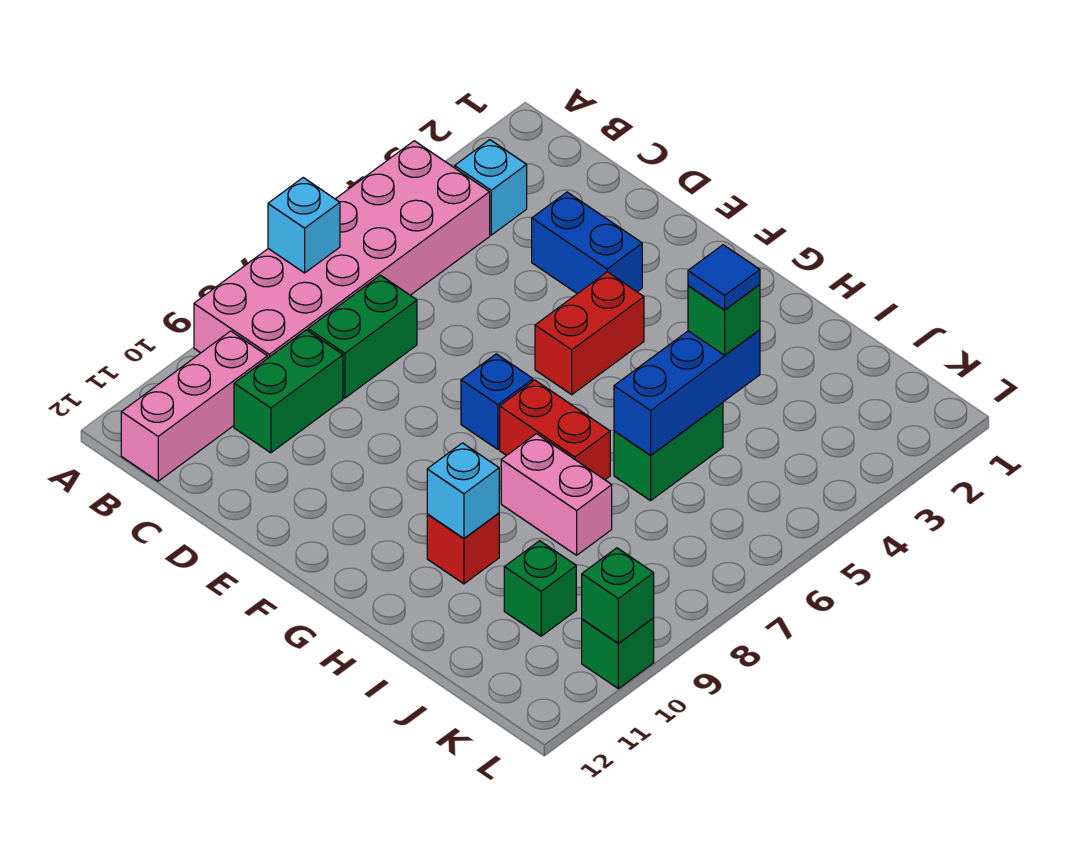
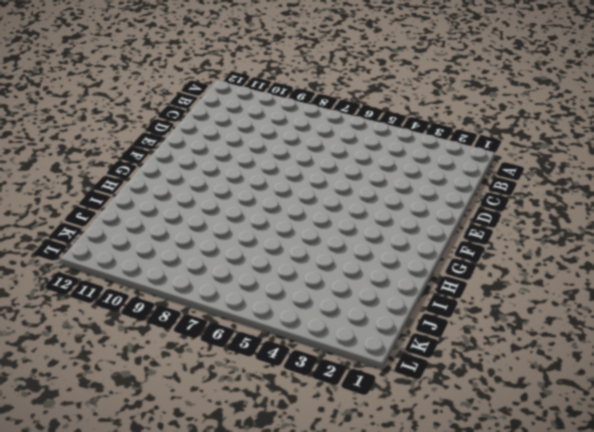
none -> pink brick A4:B9 level 1
none -> cyan brick B3 level 1
none -> pink brick B10:B12 level 1

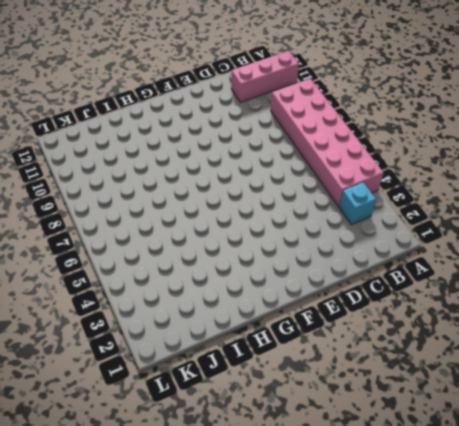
pink brick A11:C11 level 1 -> pink brick B10:B12 level 1
none -> green brick C7:C8 level 1
none -> green brick C9:C10 level 1
none -> blue brick D3:E3 level 1

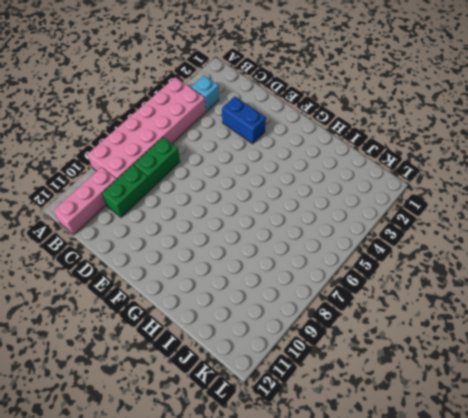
none -> red brick F4:F5 level 1
none -> blue brick F7 level 1
none -> red brick G7:H7 level 1

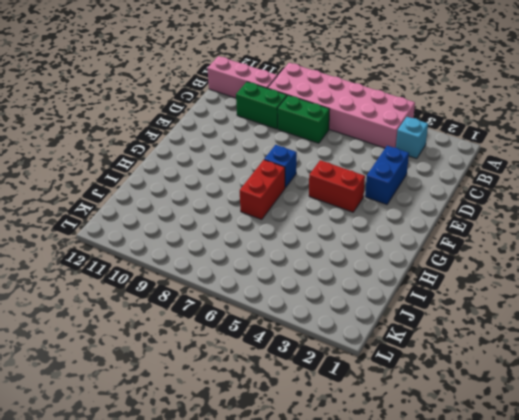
none -> pink brick H8:I8 level 1
none -> red brick H10 level 1
none -> green brick I5:I6 level 1

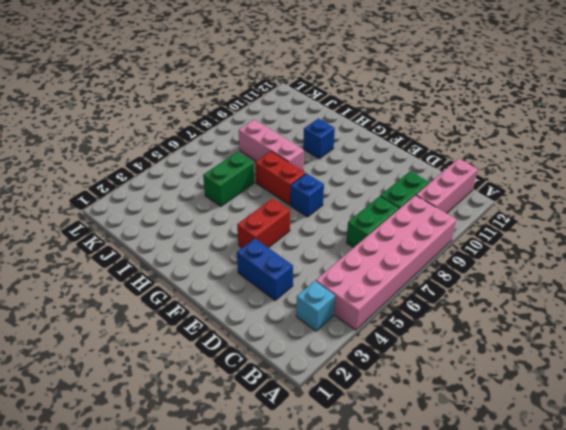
pink brick H8:J8 level 1 -> pink brick H8:I8 level 1
blue brick H10 level 1 -> red brick H10 level 1
none -> green brick J10 level 1
none -> green brick L10 level 1
none -> cyan brick A7 level 2

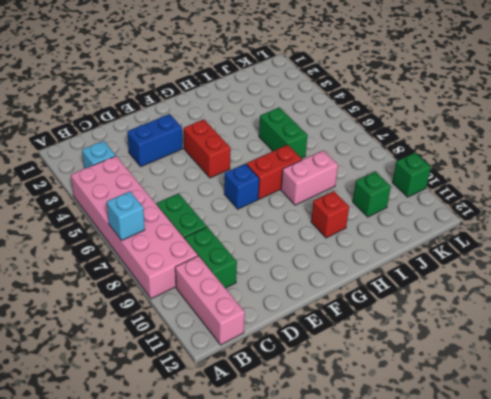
none -> cyan brick H10 level 2
none -> blue brick I4:I6 level 2
none -> green brick L10 level 2

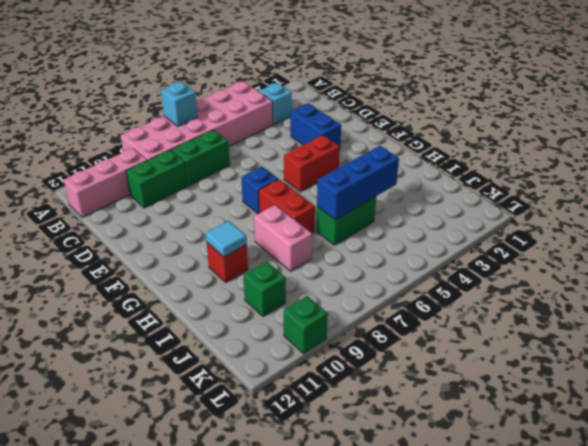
cyan tile H10 level 2 -> cyan brick H10 level 2
none -> green brick L10 level 2
none -> green brick I4 level 3
none -> blue tile I4 level 4

